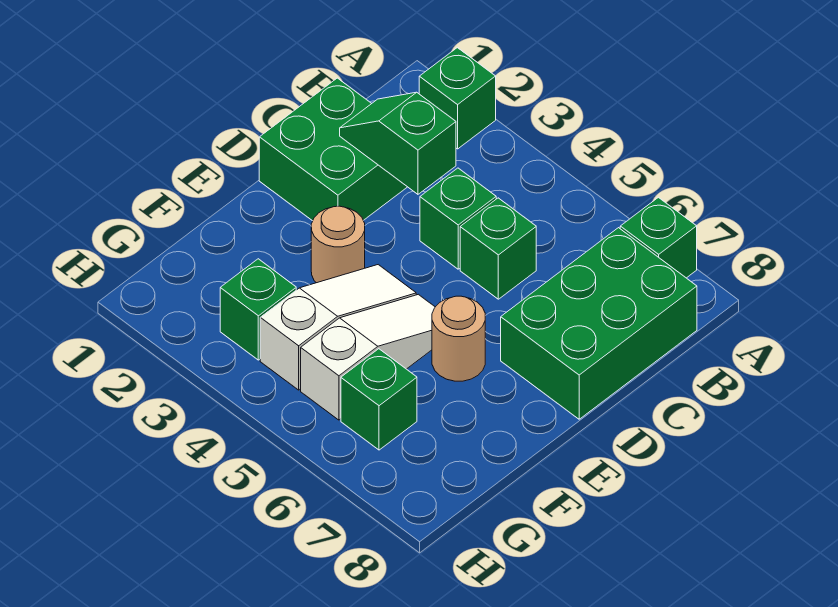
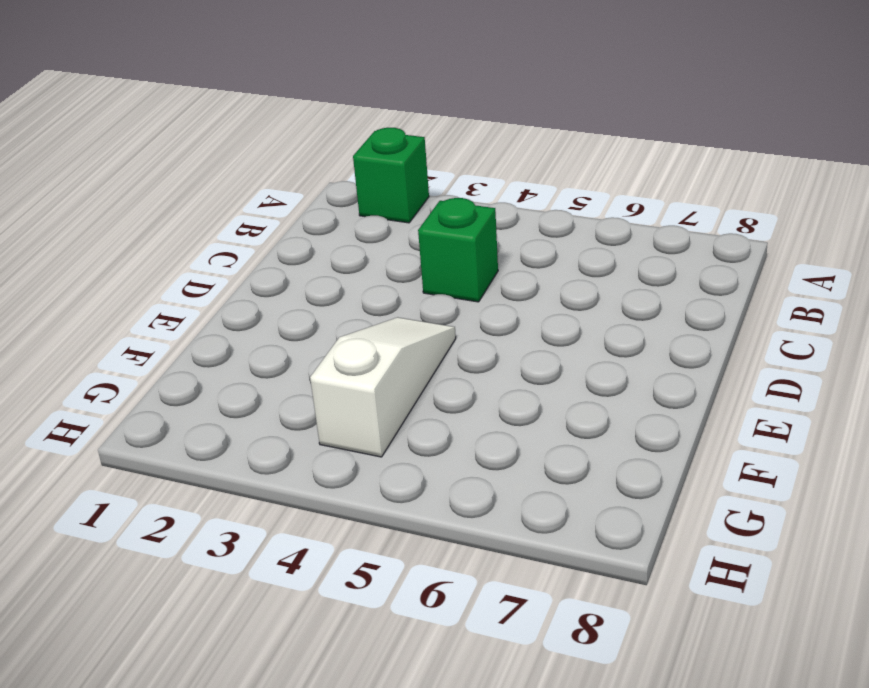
none -> green brick A7 level 1
none -> green brick B7:D8 level 1
none -> green brick C1:D2 level 1

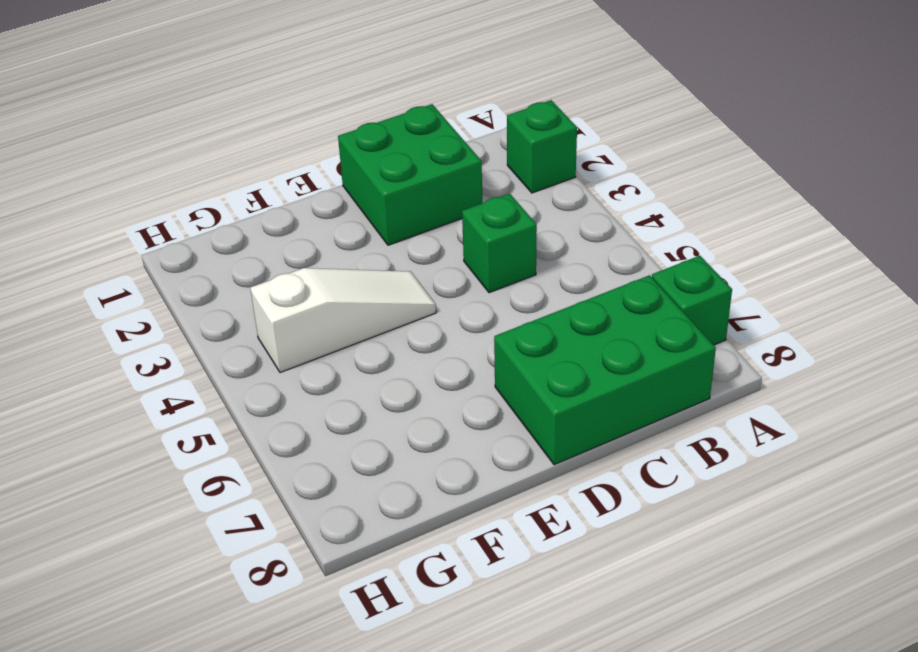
none -> green brick C5 level 1
none -> tan round brick E3 level 1
none -> white slope E5:G5 level 1 top G

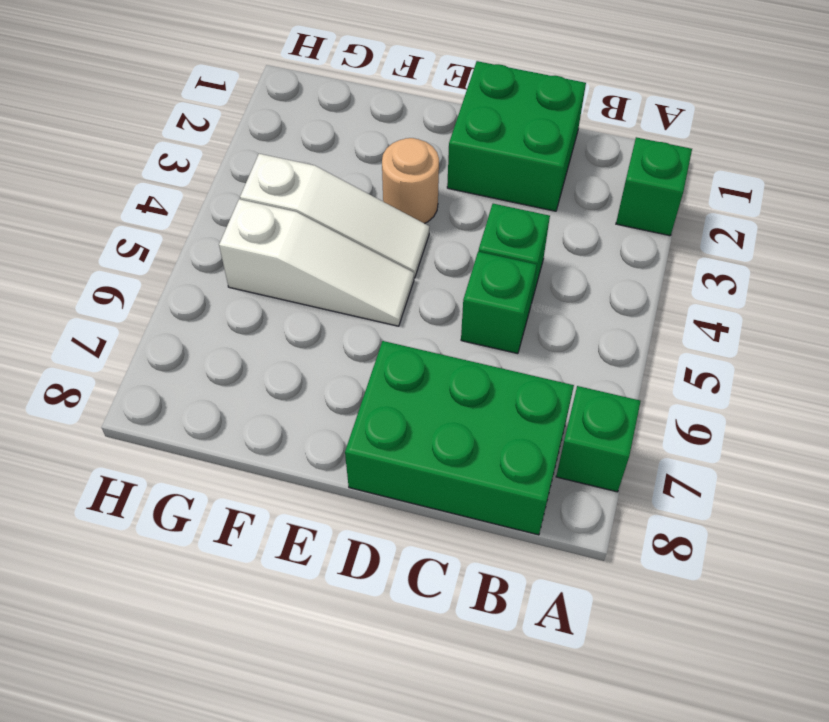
none -> tan round brick E6 level 1
none -> green brick G3 level 1
none -> green brick G6 level 1

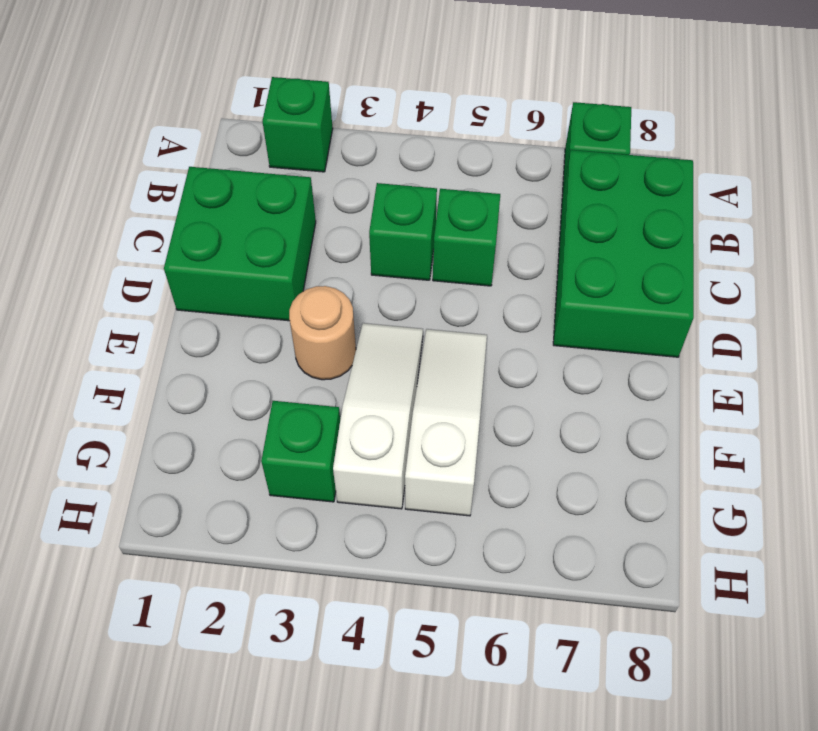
none -> tan round brick E6 level 1
none -> green brick G6 level 1
none -> green slope C2:C3 level 2 top 3

